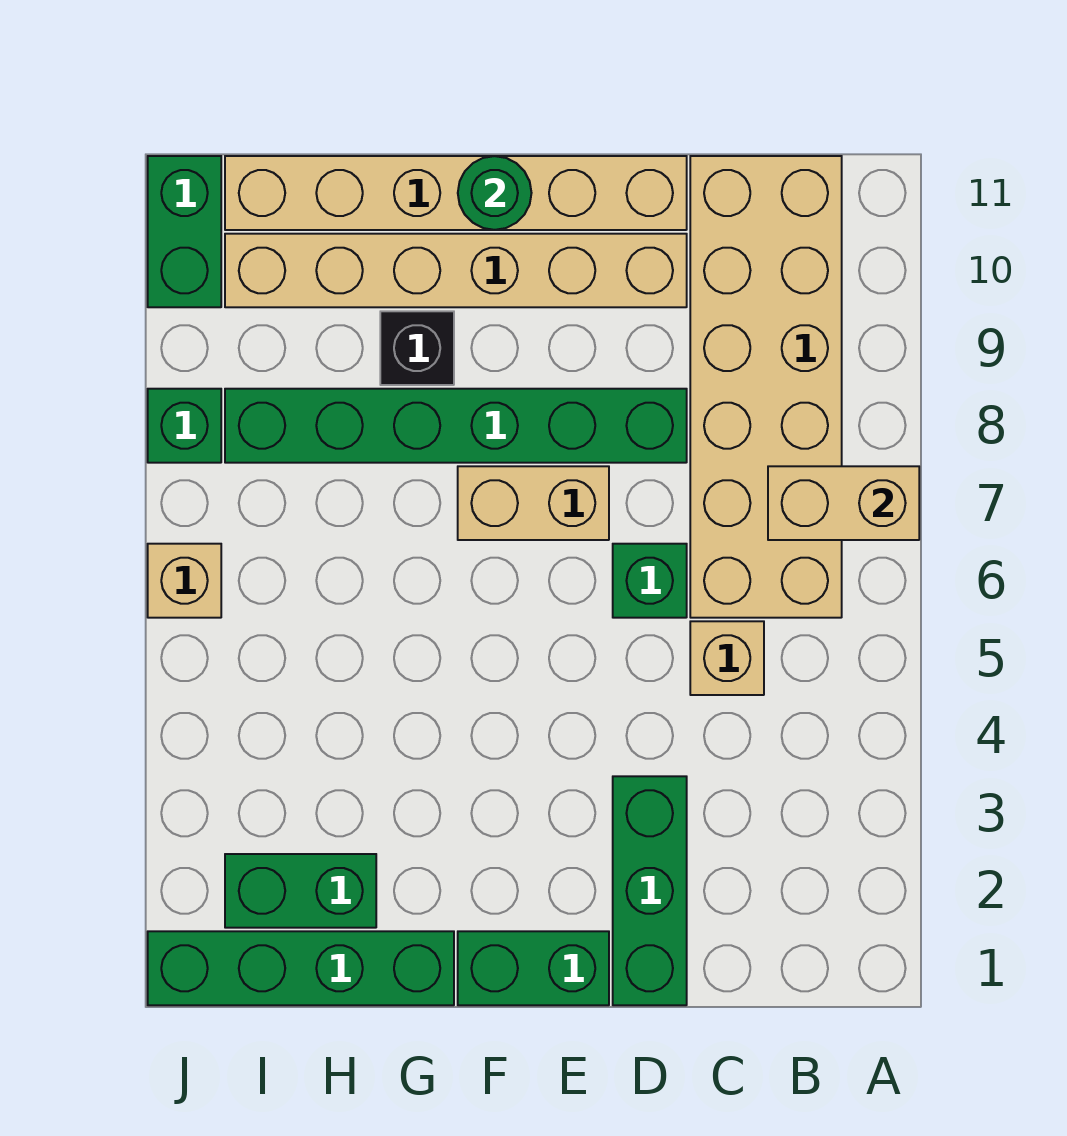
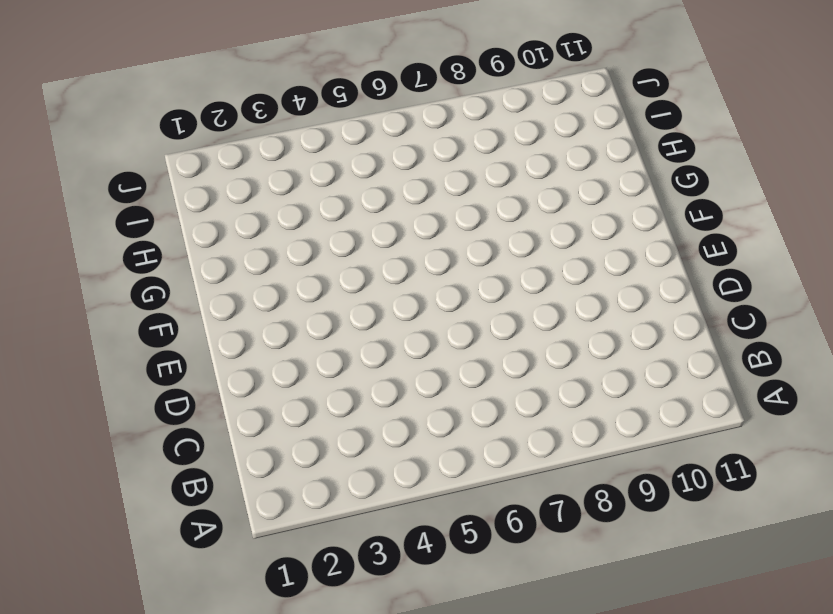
none -> tan brick B6:C11 level 1
none -> tan brick C5 level 1
none -> green brick D1:D3 level 1

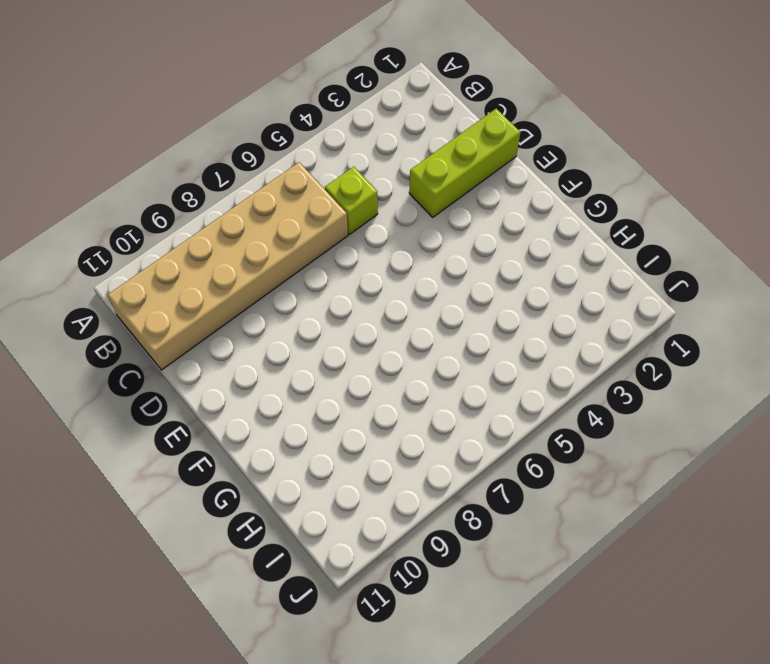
lime brick C5 level 1 -> tan brick C5 level 1
lime brick D1:D3 level 1 -> green brick D1:D3 level 1
none -> green brick D6 level 1
none -> green brick D8:I8 level 1
none -> tan brick D10:I10 level 1

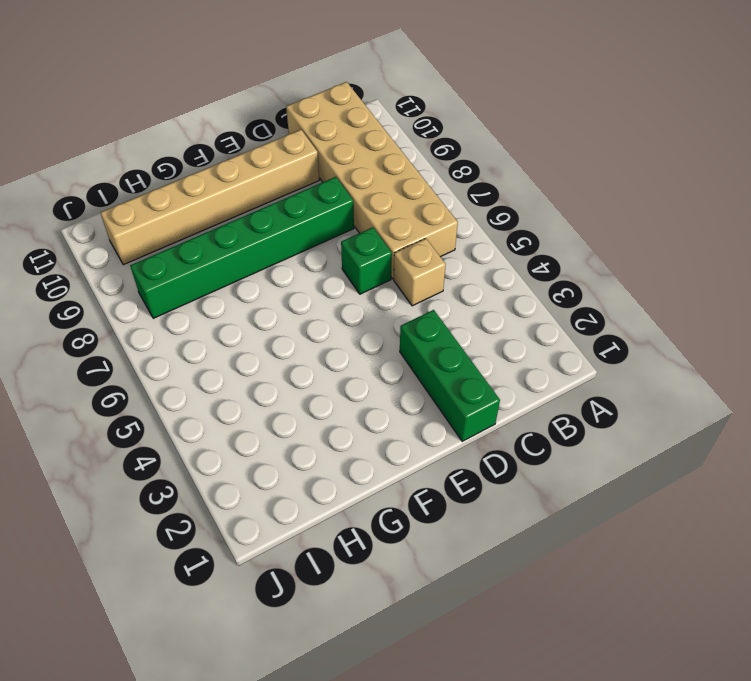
none -> tan brick D11:I11 level 1
none -> green brick E1:F1 level 1
none -> tan brick E7:F7 level 1

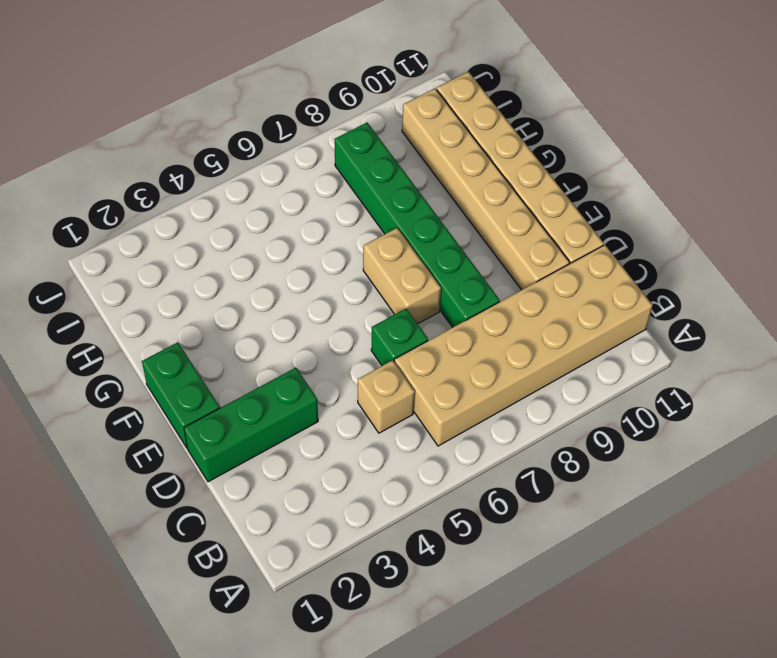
none -> green brick G1:J1 level 1
none -> black brick G9 level 1
none -> green brick H2:I2 level 1

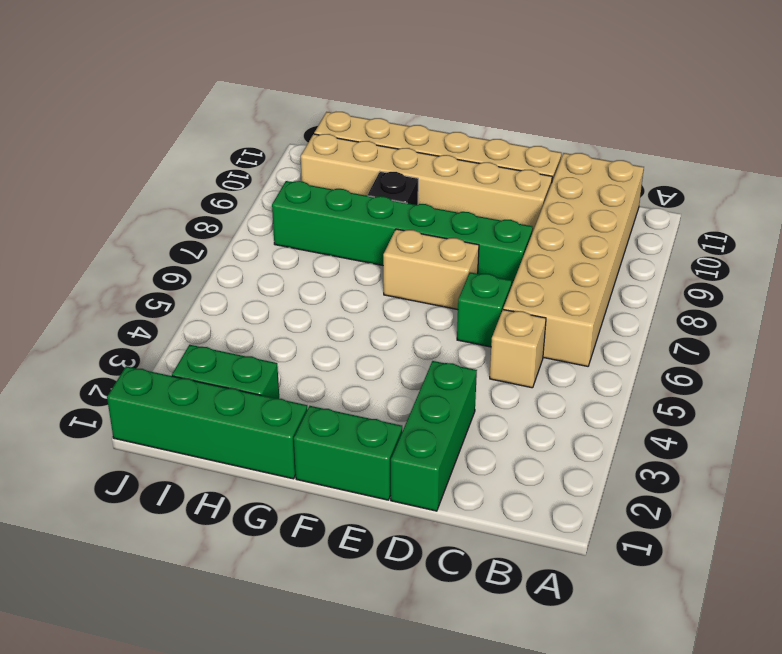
none -> tan brick J6 level 1
none -> green brick J8 level 1
none -> green brick J10:J11 level 1

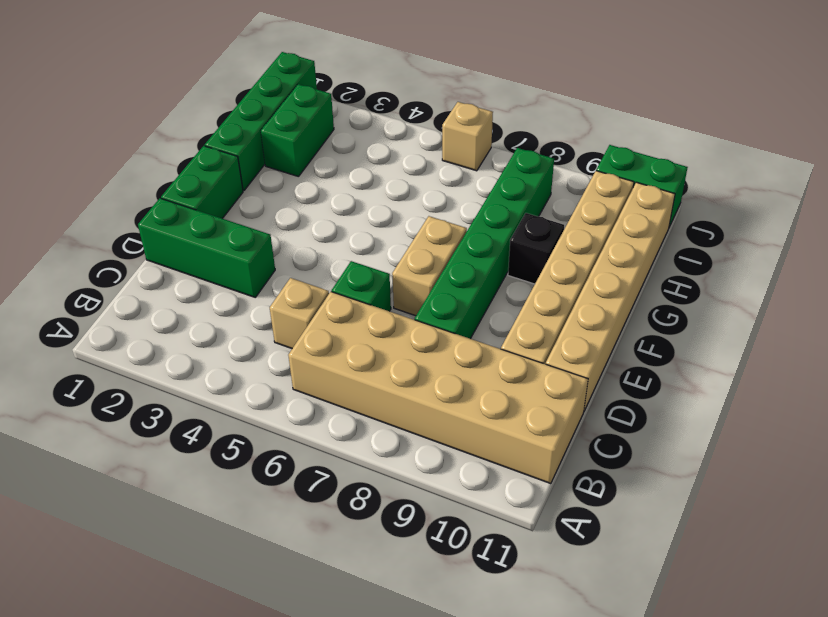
none -> green brick J8 level 1
none -> tan brick A7:B7 level 2
none -> green round brick F11 level 2

